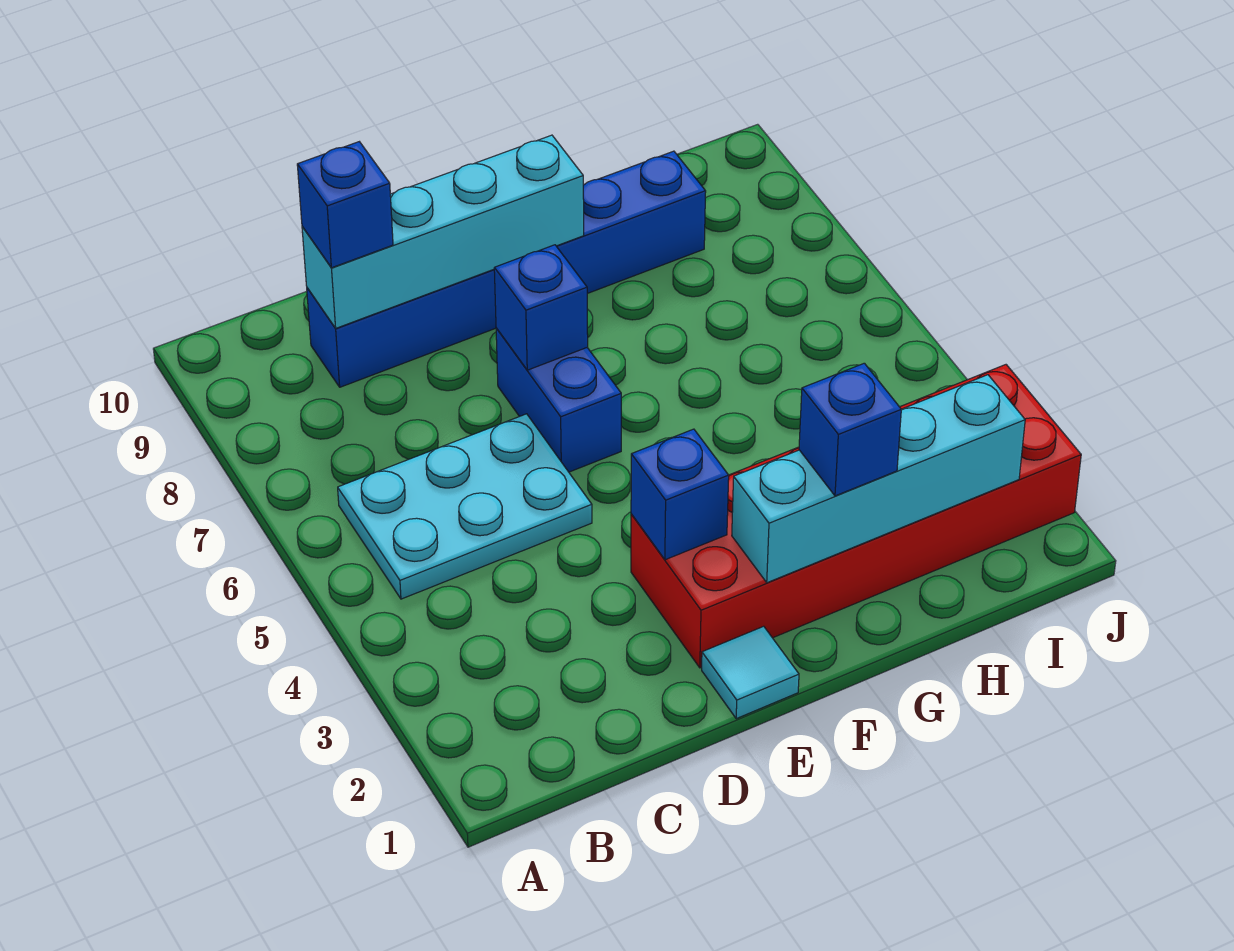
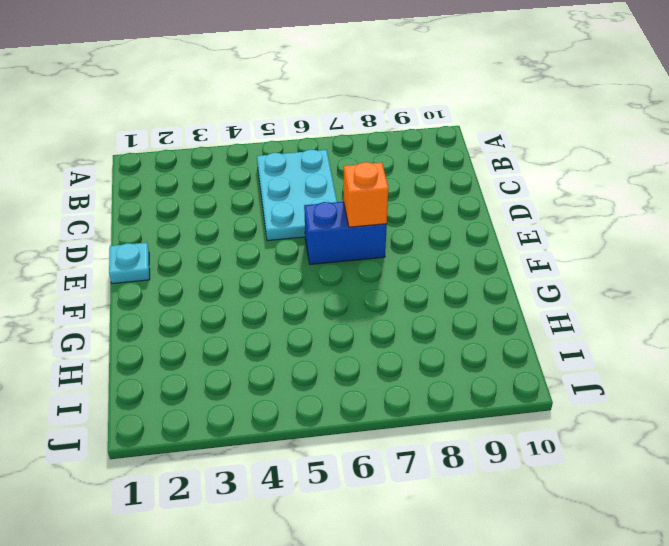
cyan plate E1 level 1 -> cyan tile E1 level 1
orange brick E7 level 2 -> blue brick E7 level 2
none -> blue brick C9:H9 level 1
none -> red brick E2:J3 level 1

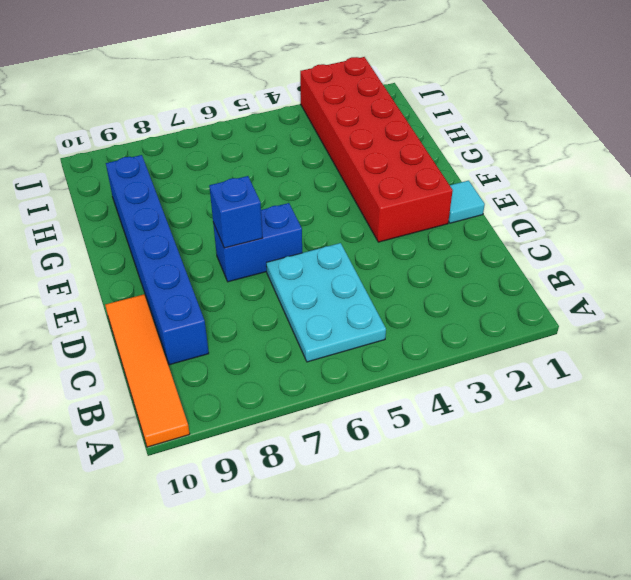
orange tile A10:D10 level 1 -> none
none -> cyan brick C9:F9 level 2
none -> blue brick E3 level 2

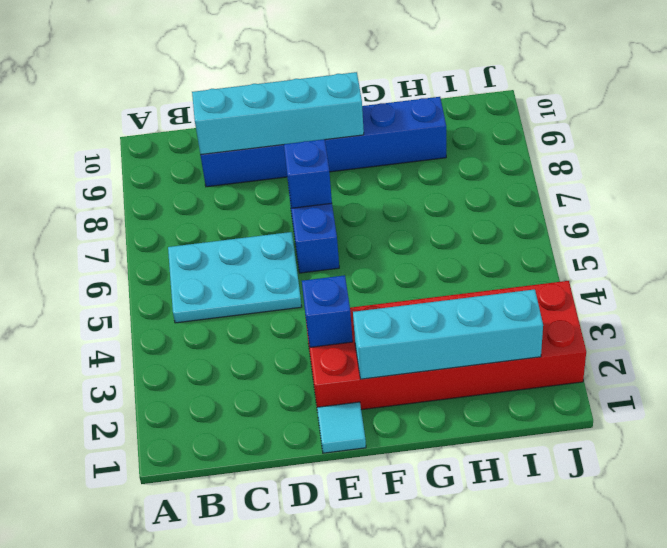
none -> blue brick C9 level 3
none -> blue brick G2 level 3

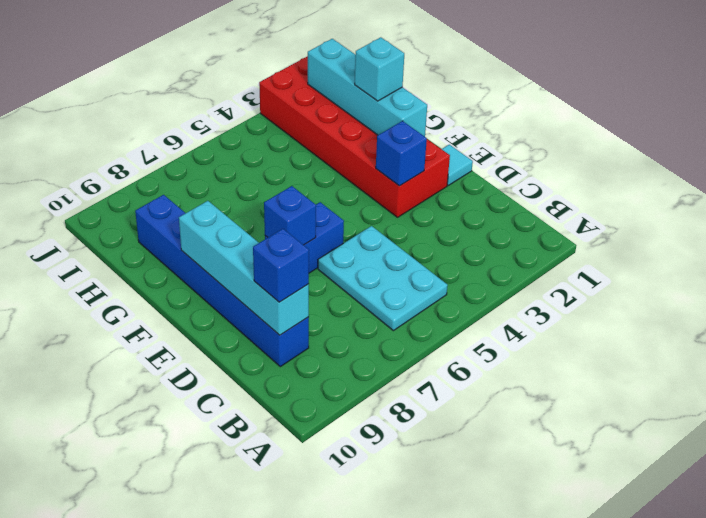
cyan brick G2 level 3 -> blue brick G2 level 3

